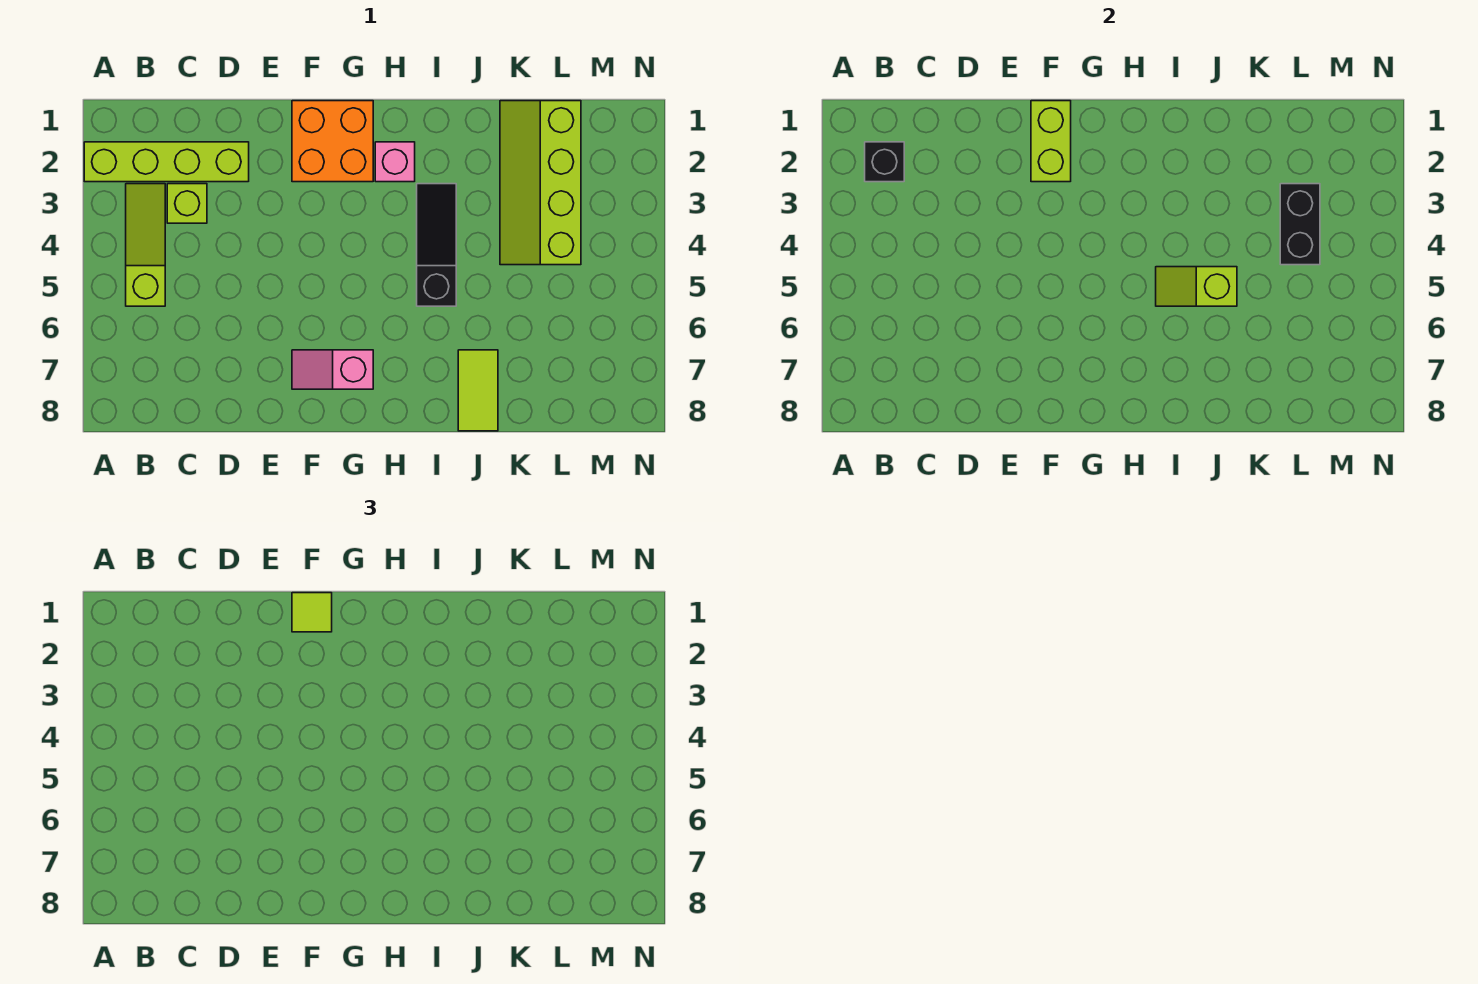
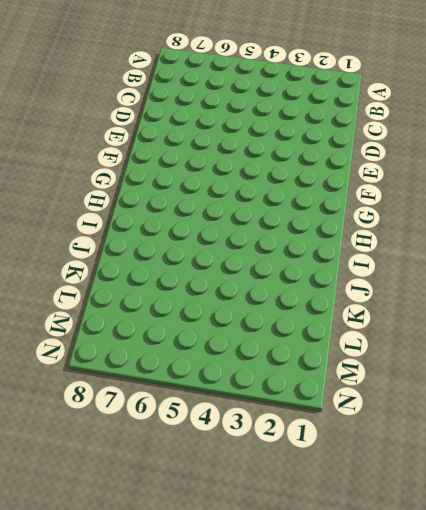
none -> lime brick A2:D2 level 1
none -> lime slope B3:B5 level 1 top 5
none -> lime brick C3 level 1

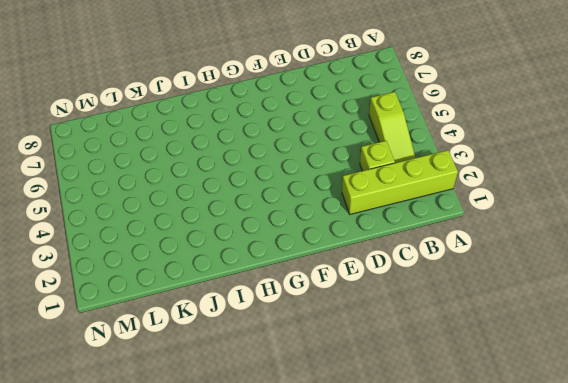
none -> orange brick F1:G2 level 1
none -> pink slope F7:G7 level 1 top G
none -> pink brick H2 level 1

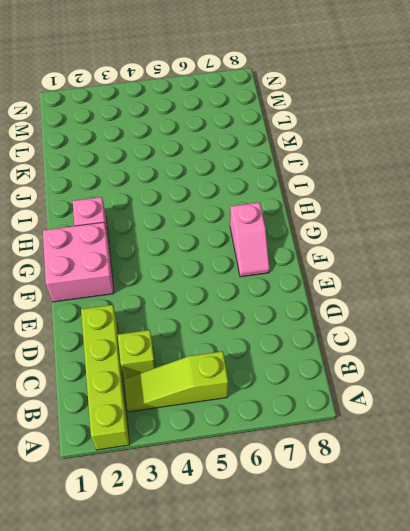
pink brick F1:G2 level 1 -> orange brick F1:G2 level 1
none -> black slope I3:I5 level 1 top 5
none -> lime tile J7:J8 level 1
none -> lime slope K1:L4 level 1 top L

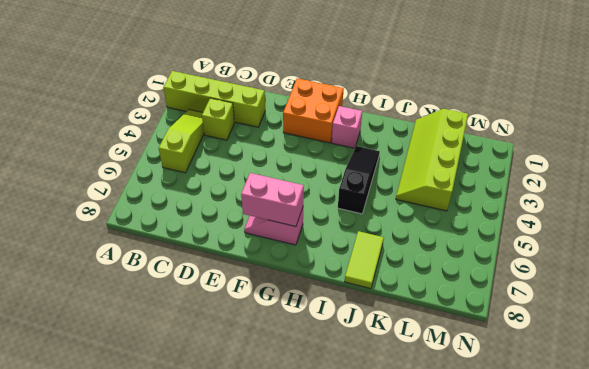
pink brick F7:G7 level 2 -> none
none -> black brick B2 level 2
none -> lime brick F1:F2 level 2
none -> lime slope I5:J5 level 2 top J

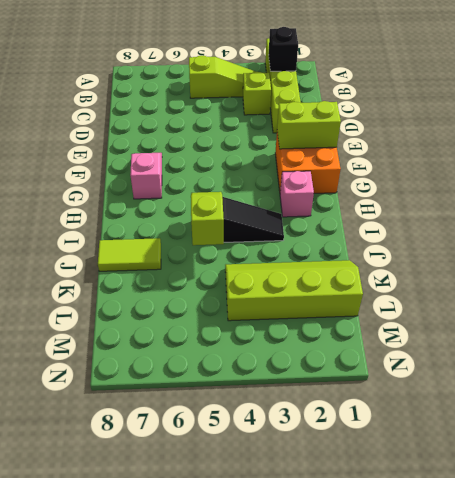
none -> black brick L3:L4 level 2
none -> lime tile F1 level 3

